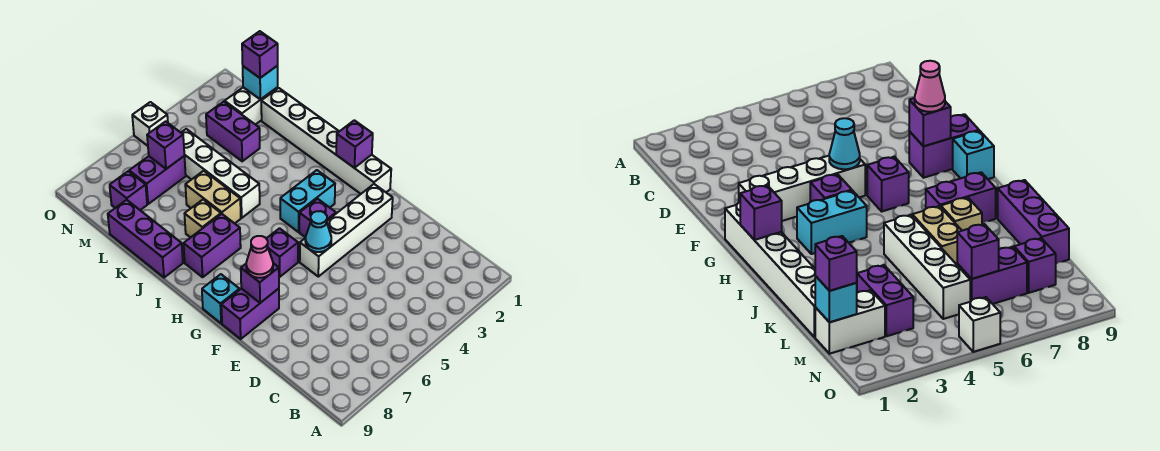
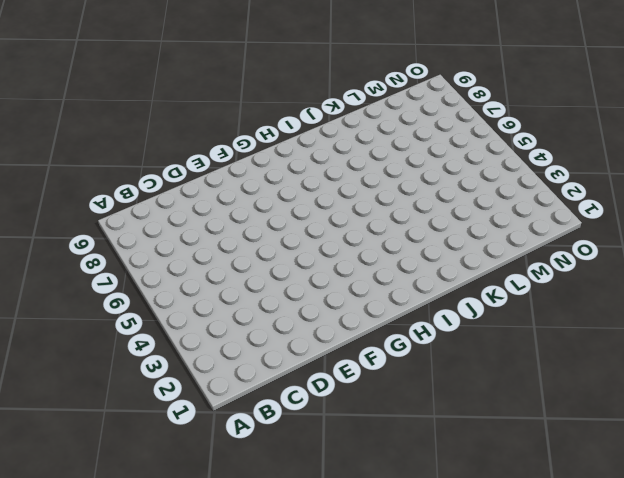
none -> white brick F2:F5 level 1
none -> purple brick F8:F9 level 1
none -> white brick G1:L1 level 1

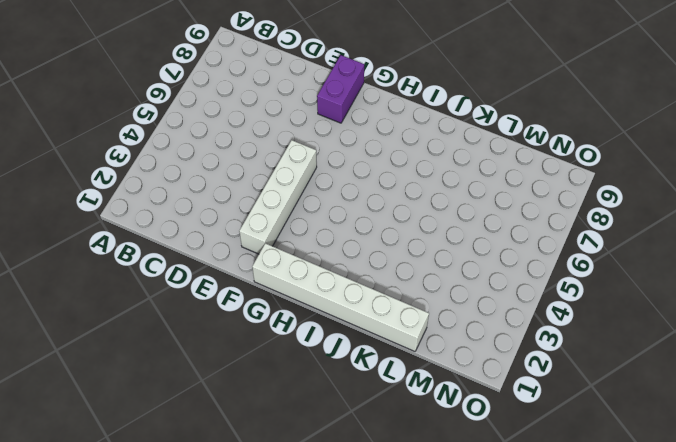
none -> purple brick G4 level 1
none -> purple brick G6 level 1
none -> cyan brick G9 level 1

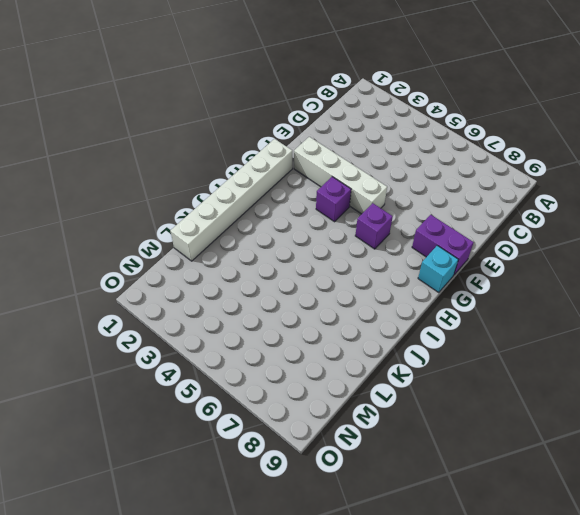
none -> cyan brick H3:H4 level 1
none -> purple brick I7:I8 level 1
none -> white brick J5:M5 level 1

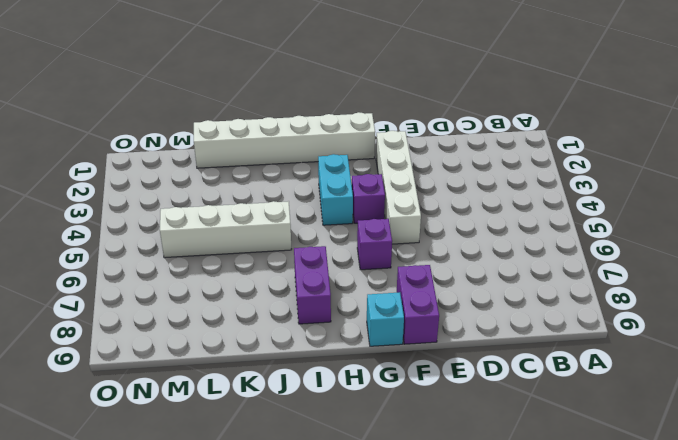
none -> tan brick J6:K6 level 1
none -> tan brick J7 level 1
none -> purple brick J9:L9 level 1

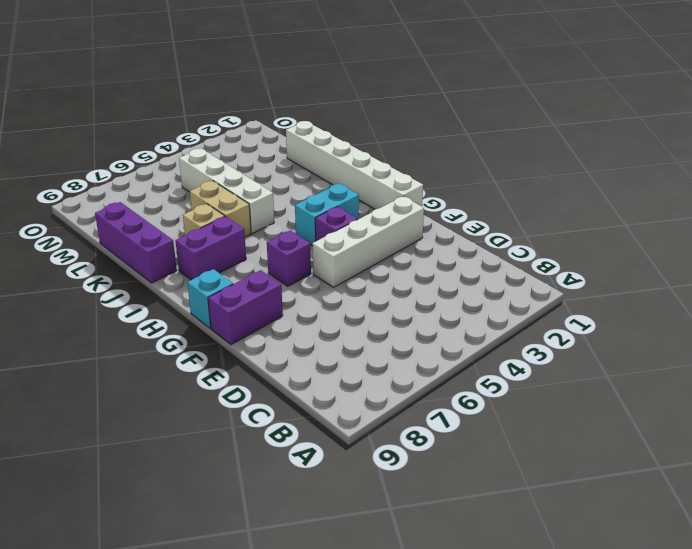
none -> purple brick L3:M3 level 1
none -> white brick M1:M2 level 1
none -> purple brick M6:M7 level 1

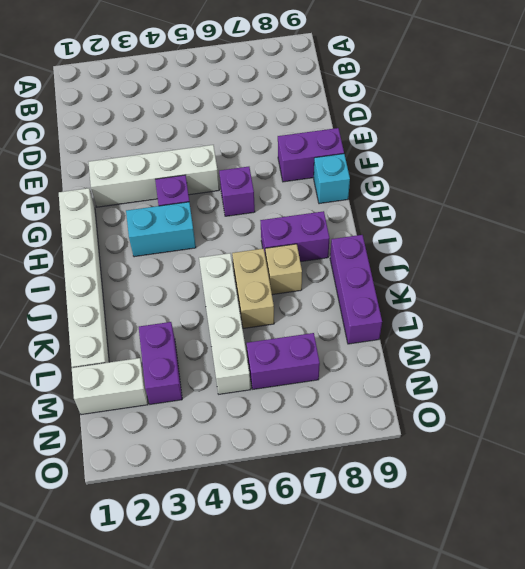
none -> purple brick M8 level 1
none -> white brick O5 level 1
none -> cyan cone F5 level 2

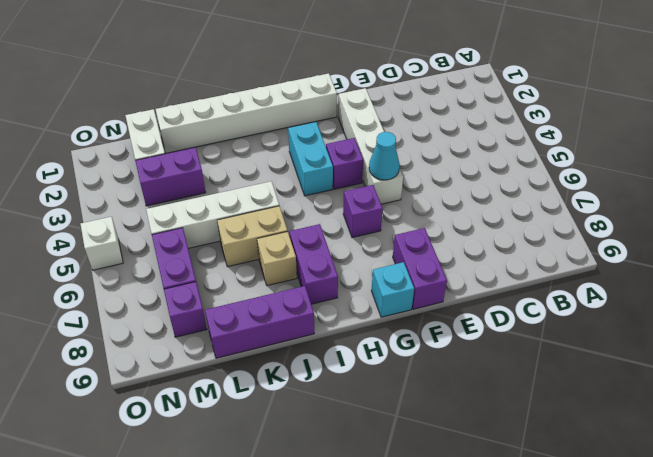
none -> purple brick F8 level 2
none -> purple brick H1 level 2
none -> cyan brick M1 level 2

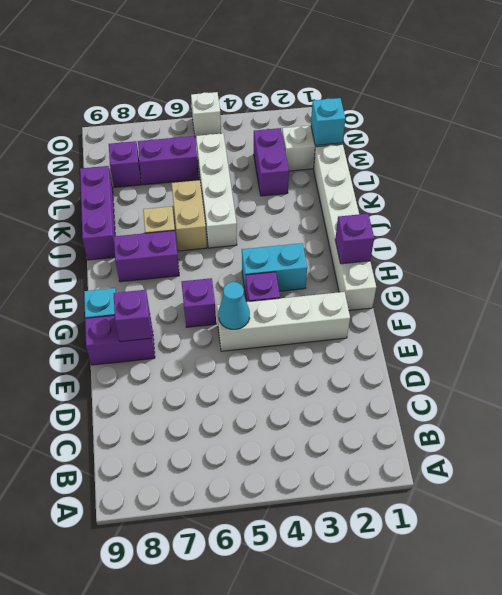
none -> purple brick M6 level 2
none -> pink cone F8 level 3
none -> purple brick M1 level 3

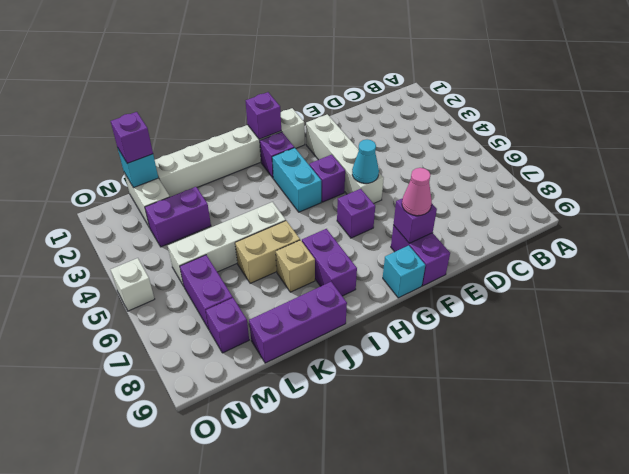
purple brick H2 level 1 -> purple brick M6 level 2

